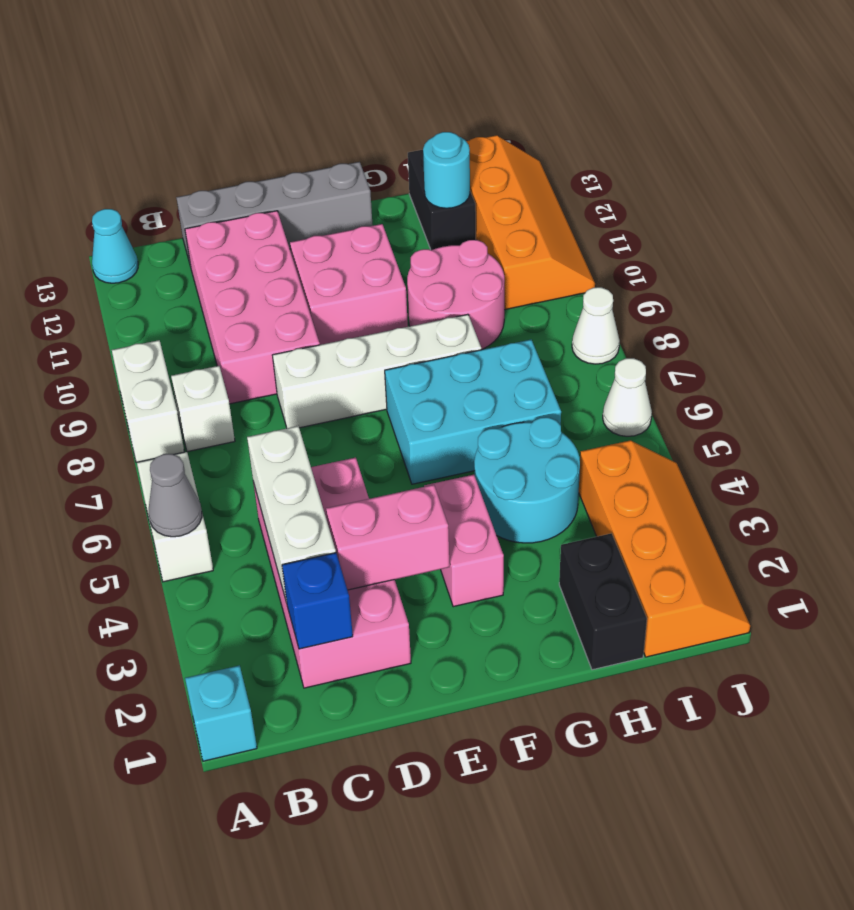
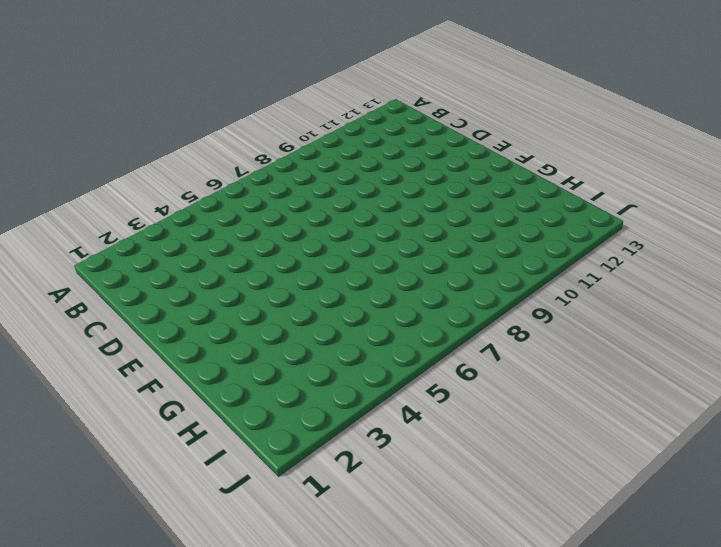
none -> cyan brick A1 level 1
none -> white brick A5:A6 level 1
none -> white brick A8:A9 level 1

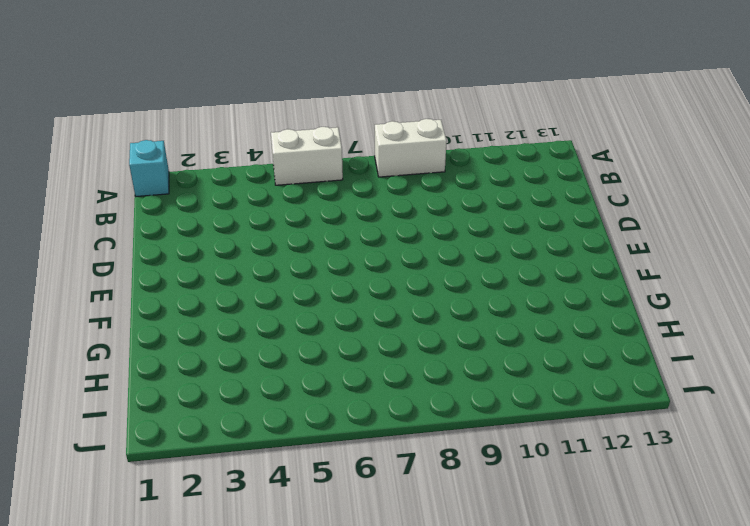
none -> cyan cone A13 level 1
none -> white brick B8 level 1
none -> pink brick C2:D5 level 1

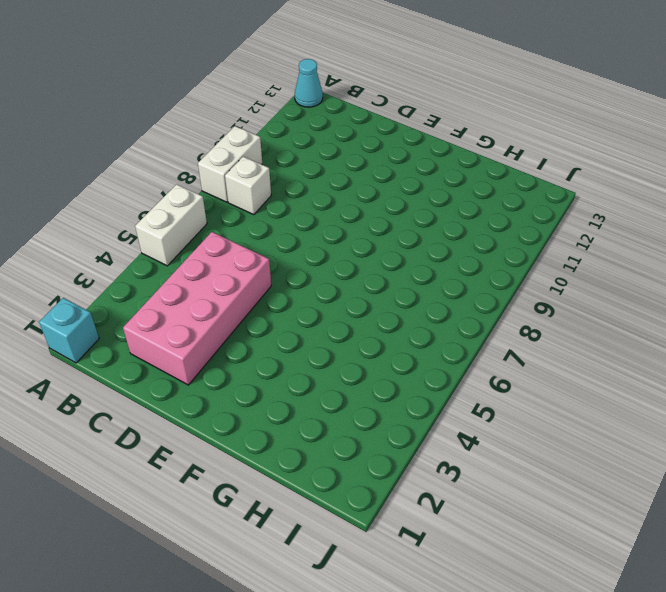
none -> pink brick C9:D12 level 1
none -> grey brick C13:F13 level 1
none -> white brick D8:G8 level 1

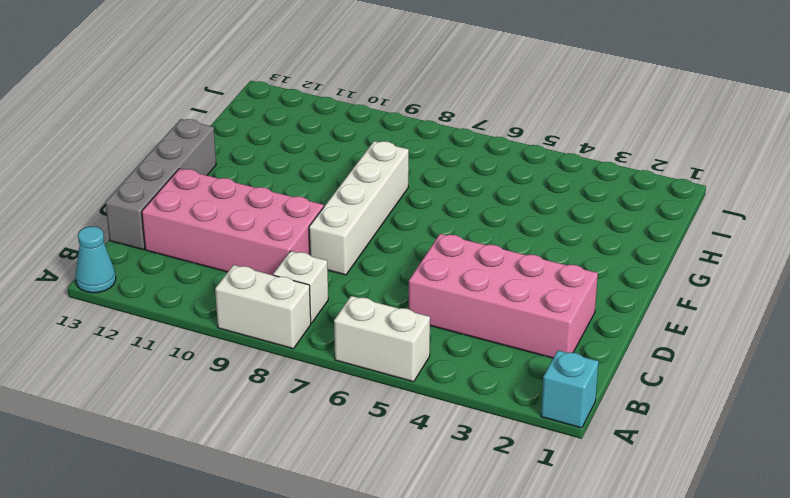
none -> pink brick E10:F11 level 1
none -> pink brick F3:F4 level 1
none -> cyan brick F6:H7 level 1

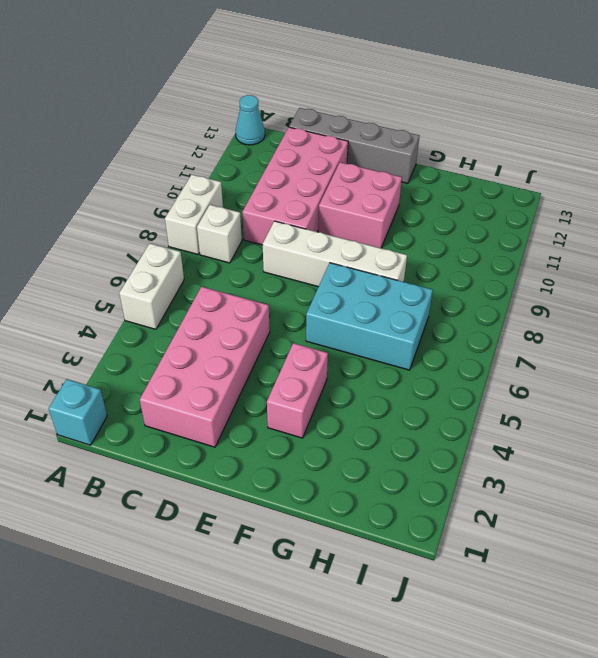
none -> cyan round brick G4:H5 level 1
none -> pink round brick G9:H10 level 1
none -> black brick H1:H2 level 1

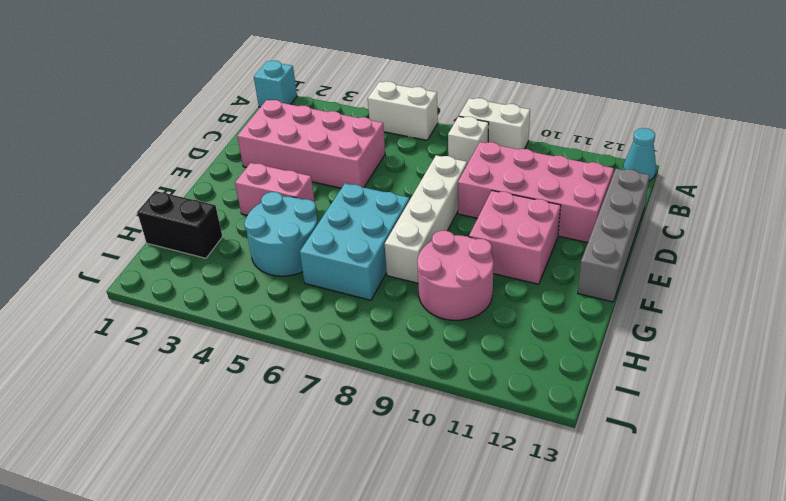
none -> black brick H12:H13 level 1
none -> orange slope I1:J4 level 1 top I
none -> orange slope I10:J13 level 1 top I

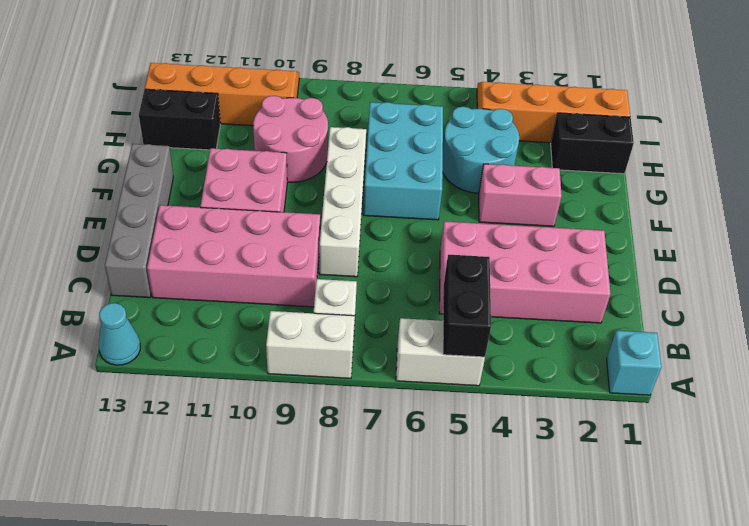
black brick A5:B5 level 2 -> grey cone A5 level 2
none -> white cone J6 level 1
none -> white cone J8 level 1
none -> blue brick C2 level 2

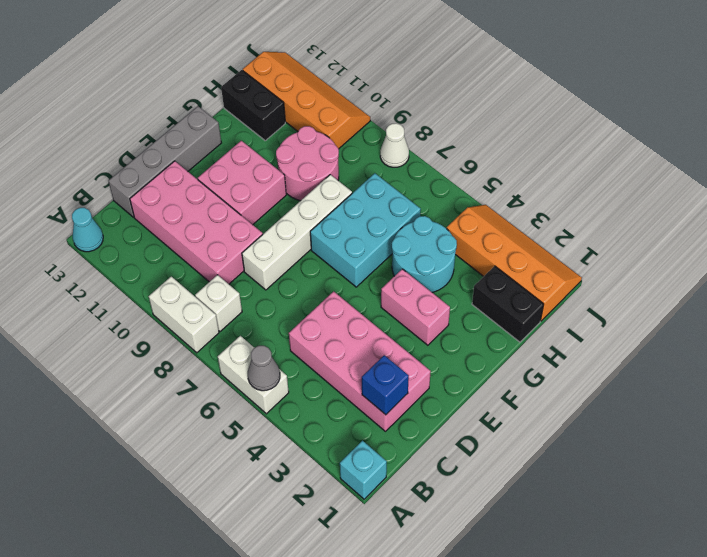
none -> white cone J6 level 1
none -> white brick C3:C5 level 2
none -> pink brick D3:E3 level 2

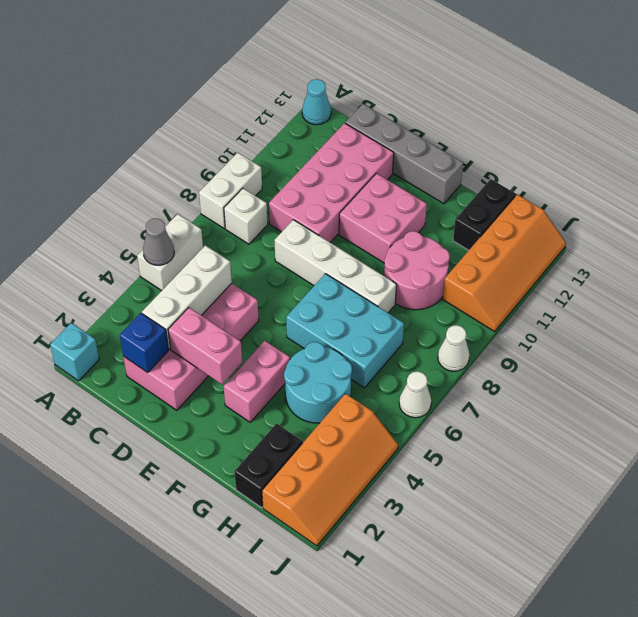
none -> cyan round brick H12 level 2

